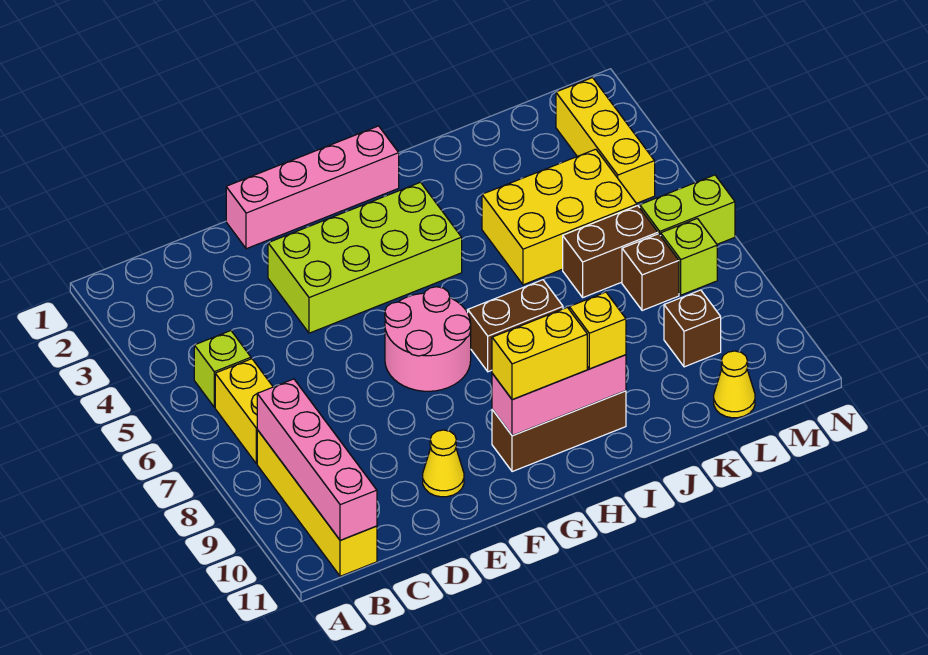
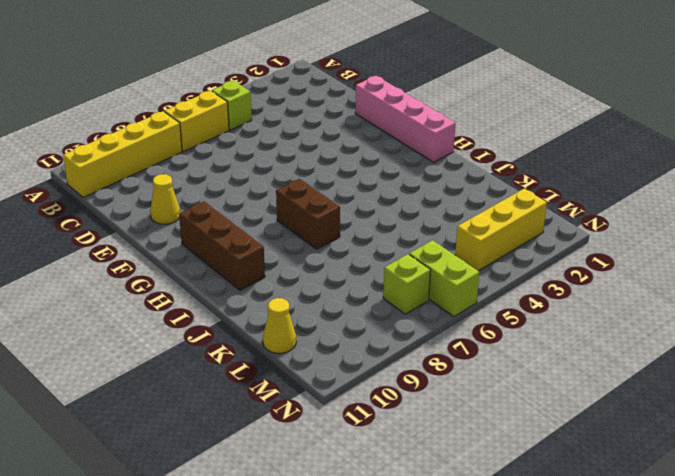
none -> lime brick E3:H4 level 1
none -> pink round brick F6:G7 level 1
none -> yellow brick J4:L5 level 1

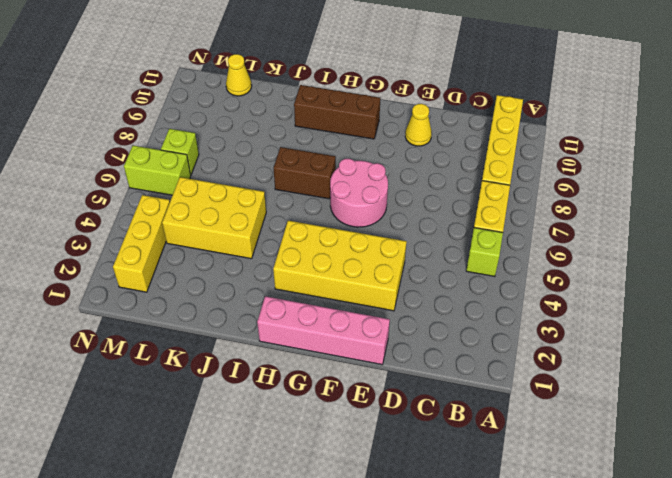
yellow brick E3:H4 level 1 -> lime brick E3:H4 level 1
none -> brown brick K6:L6 level 1
none -> brown brick L7 level 1
none -> brown brick L9 level 1

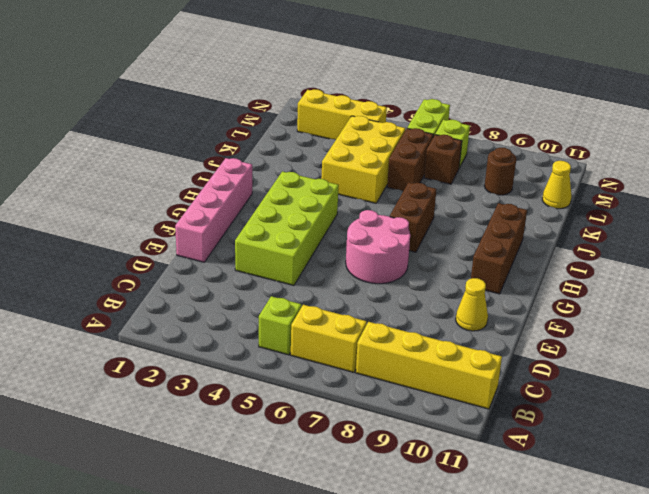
brown round brick L9 level 1 -> brown brick L9 level 1
none -> pink brick B8:B11 level 2
none -> pink brick G10:I10 level 2
none -> yellow brick G10:H10 level 3

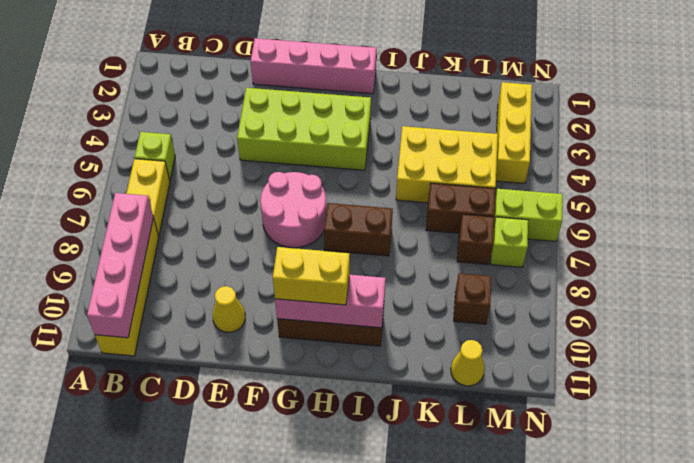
none -> yellow brick I10 level 3

